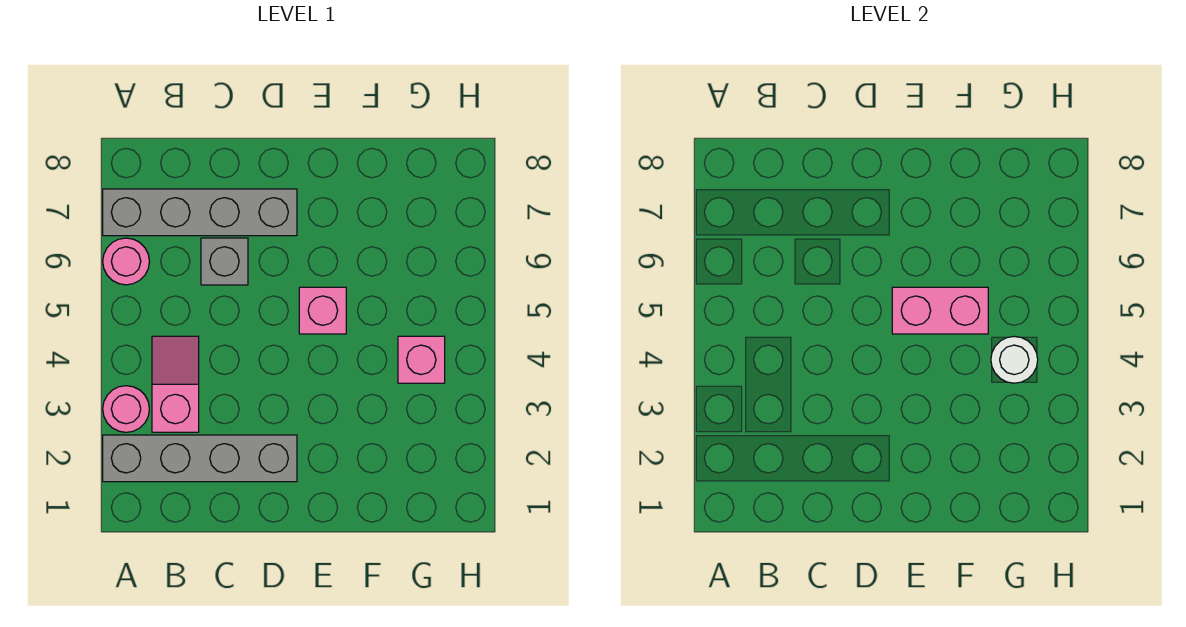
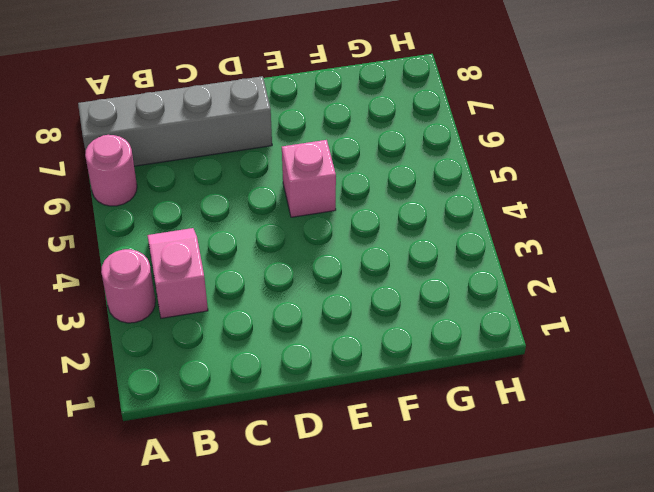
none -> grey brick A2:D2 level 1
none -> grey brick C6 level 1

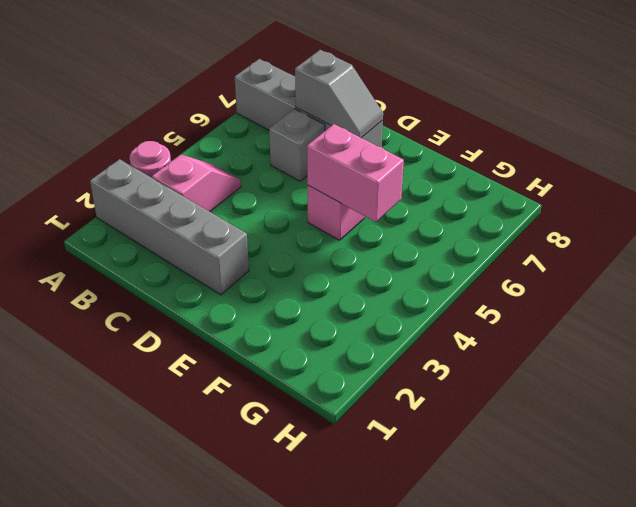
grey slope C7:D7 level 2 top C -> none
none -> pink round brick A6 level 1
none -> pink brick G4 level 1

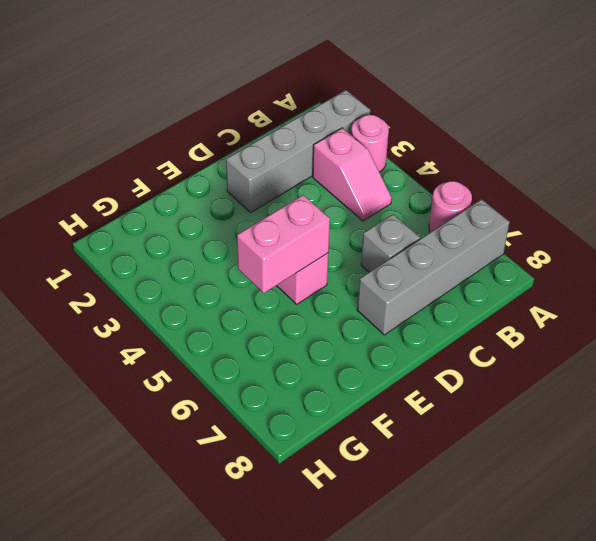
none -> pink brick G4 level 1
none -> white round brick G4 level 2

